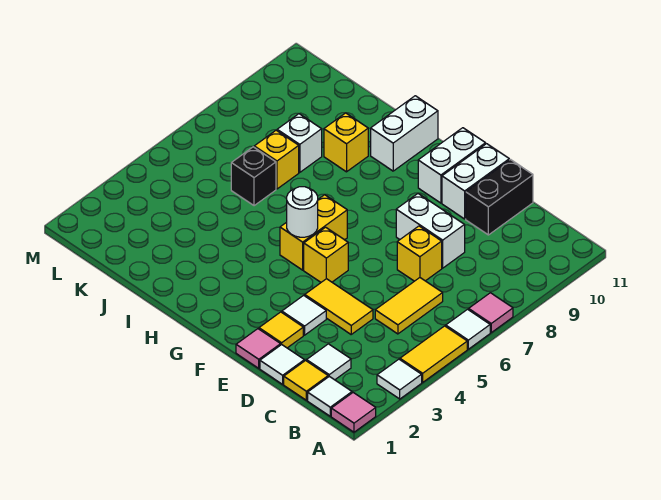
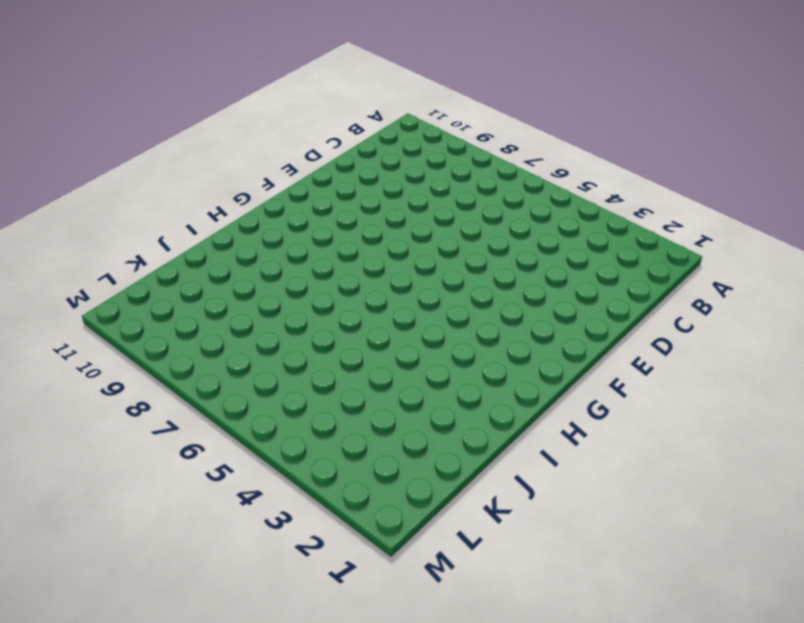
none -> pink tile A1 level 1
none -> white tile A3 level 1
none -> yellow tile A4:A5 level 1

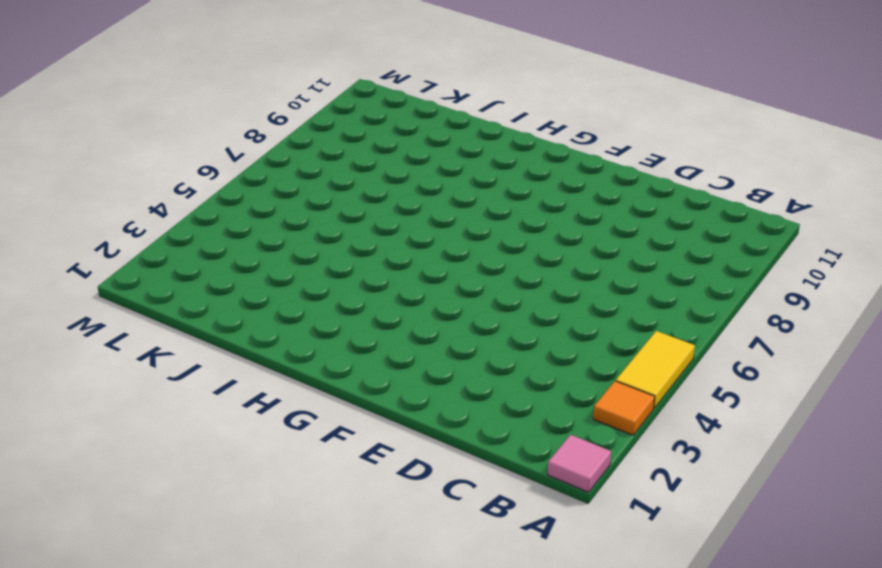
orange tile A3 level 1 -> white tile A3 level 1
none -> white tile A6 level 1
none -> pink tile A7 level 1
none -> white tile B1 level 1

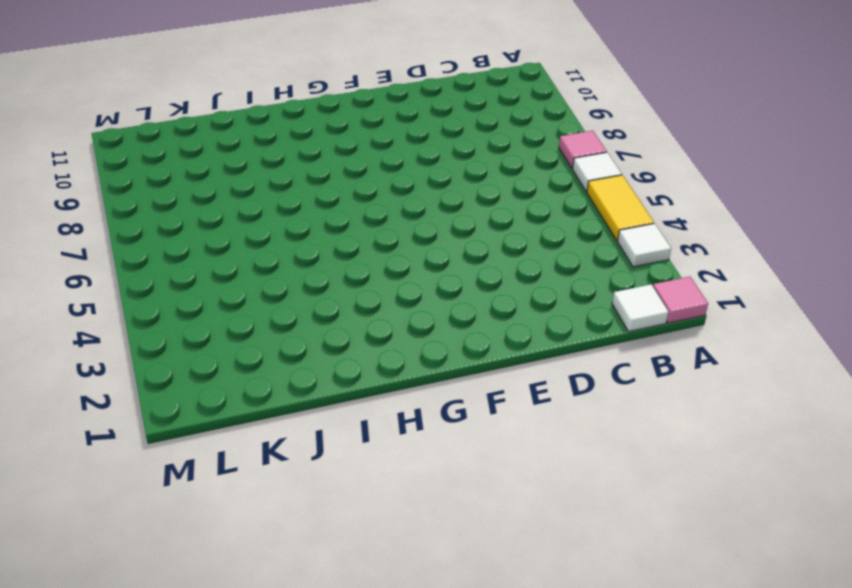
none -> yellow tile C1 level 1
none -> white tile C2 level 1
none -> yellow tile C5:C6 level 1

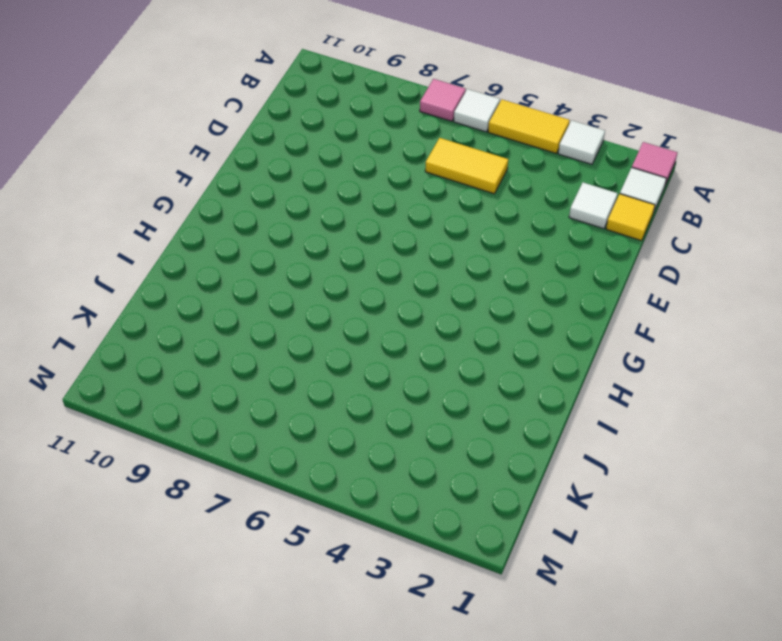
none -> white tile D1 level 1
none -> yellow tile D4:E4 level 1
none -> yellow brick D7 level 1

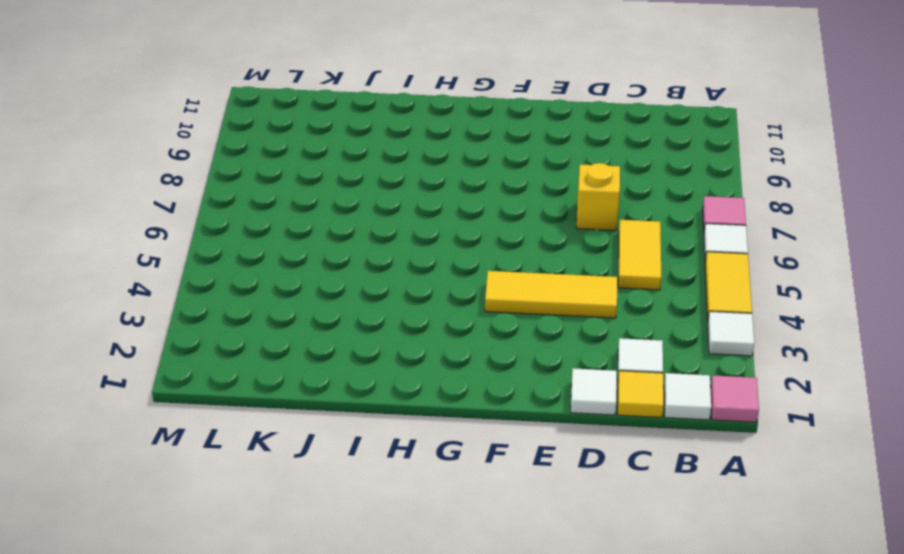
yellow tile D4:F4 level 1 -> yellow tile D4:E4 level 1
none -> white brick D8:E8 level 1
none -> black brick D10:D11 level 1
none -> pink tile E1 level 1

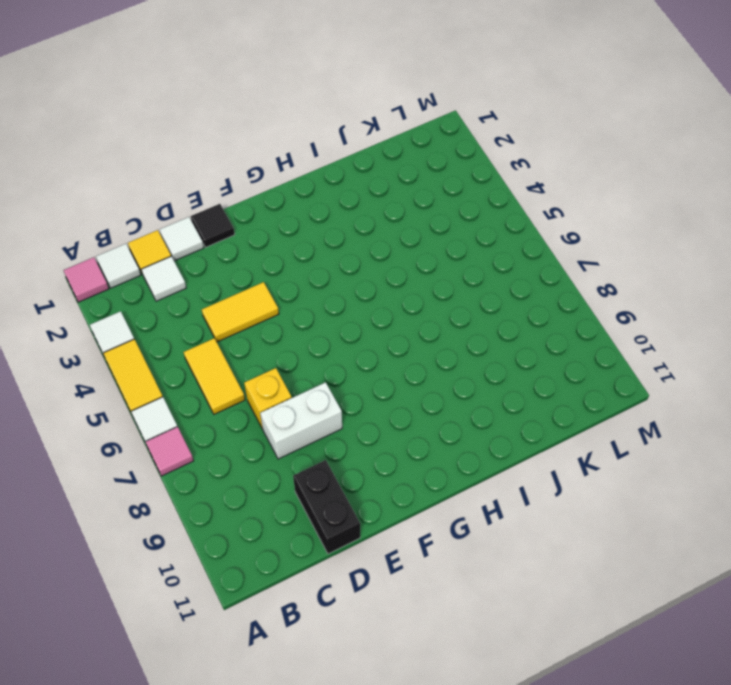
black tile E1 level 1 -> pink tile E1 level 1
none -> yellow tile E2 level 1
none -> white tile E3 level 1
none -> white brick E10:E11 level 1

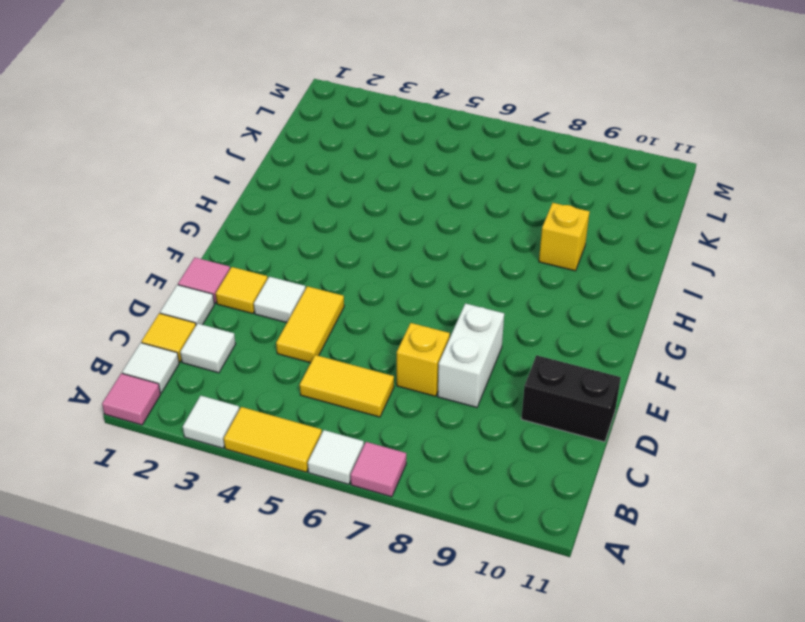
none -> white brick E10:E11 level 1
none -> yellow brick F5 level 1
none -> white brick F10:F11 level 1

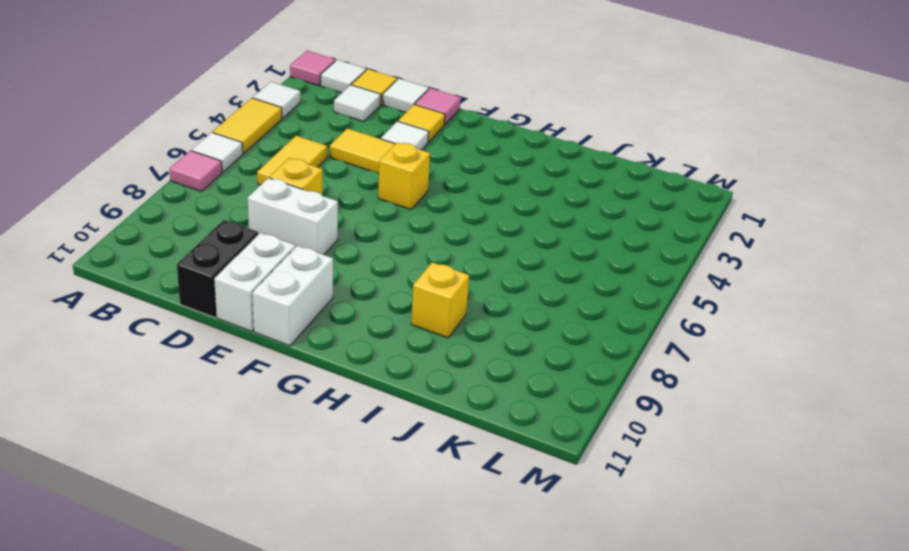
none -> yellow brick G5:G6 level 1
none -> white brick H10:H11 level 1
none -> black brick J6 level 1

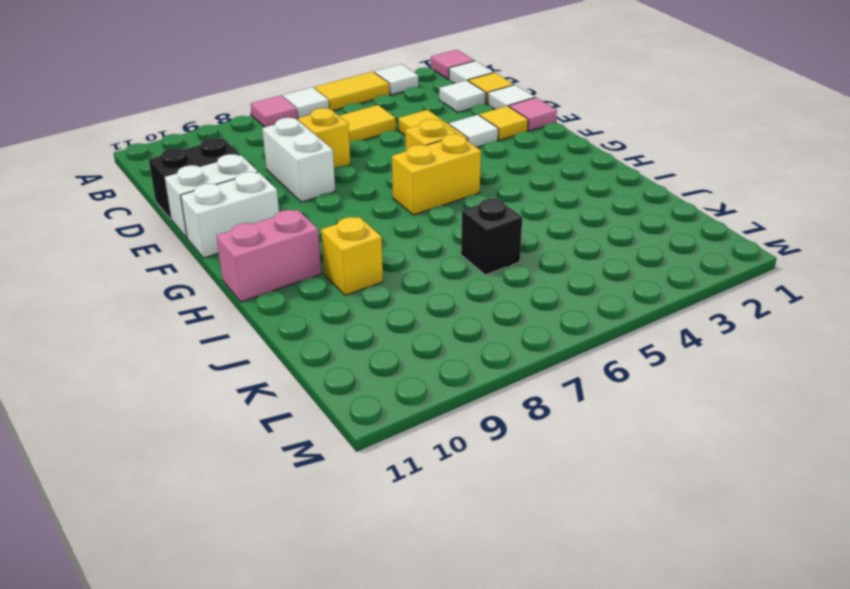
pink brick H10:H11 level 1 -> white brick H10:H11 level 1
none -> yellow brick J7 level 1
none -> white brick J8 level 1
none -> white round brick G5 level 2

